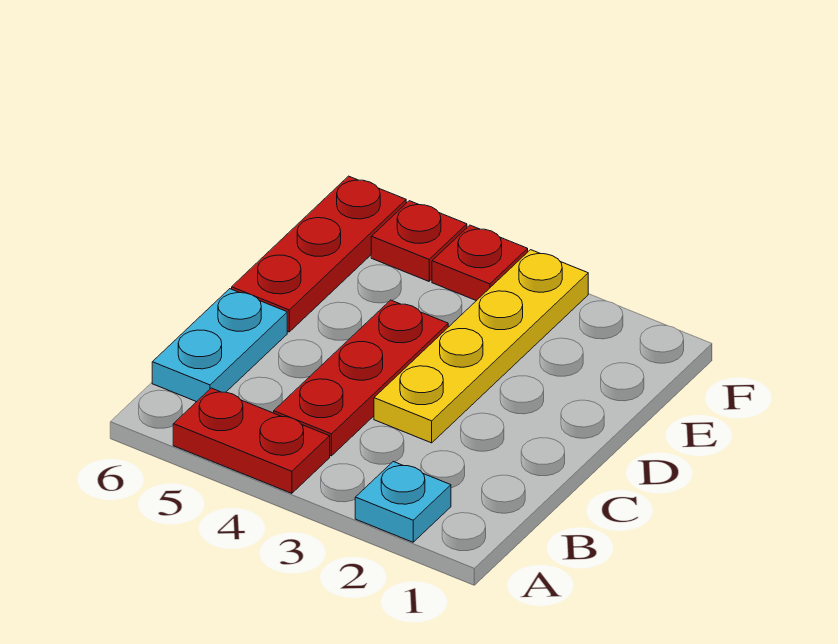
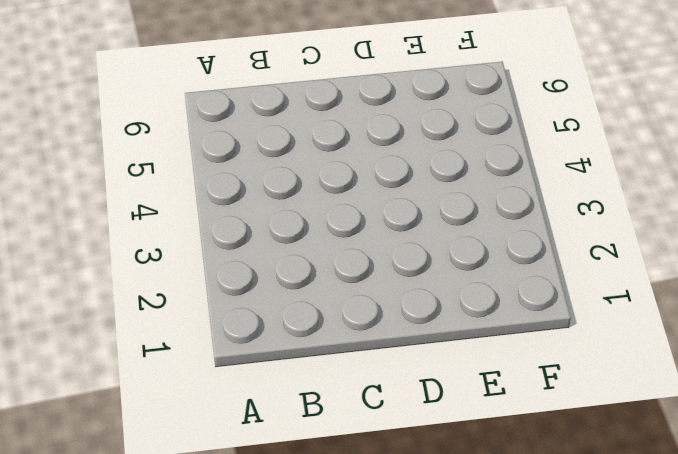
none -> cyan plate A2 level 1
none -> red plate A4:A5 level 1

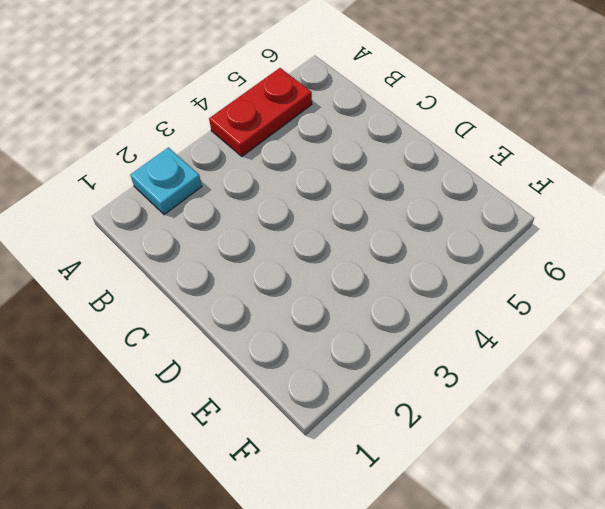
none -> red plate B4:D4 level 1
none -> cyan plate B6:C6 level 1

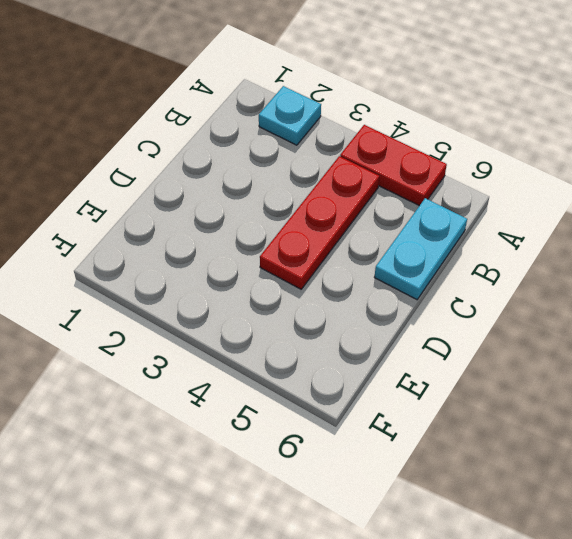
none -> yellow plate C3:F3 level 1
none -> red plate D6:F6 level 1

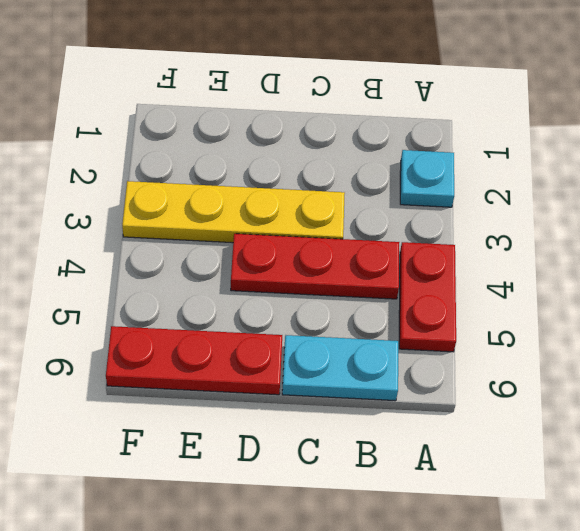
none -> red plate F4 level 1
none -> red plate F5 level 1

